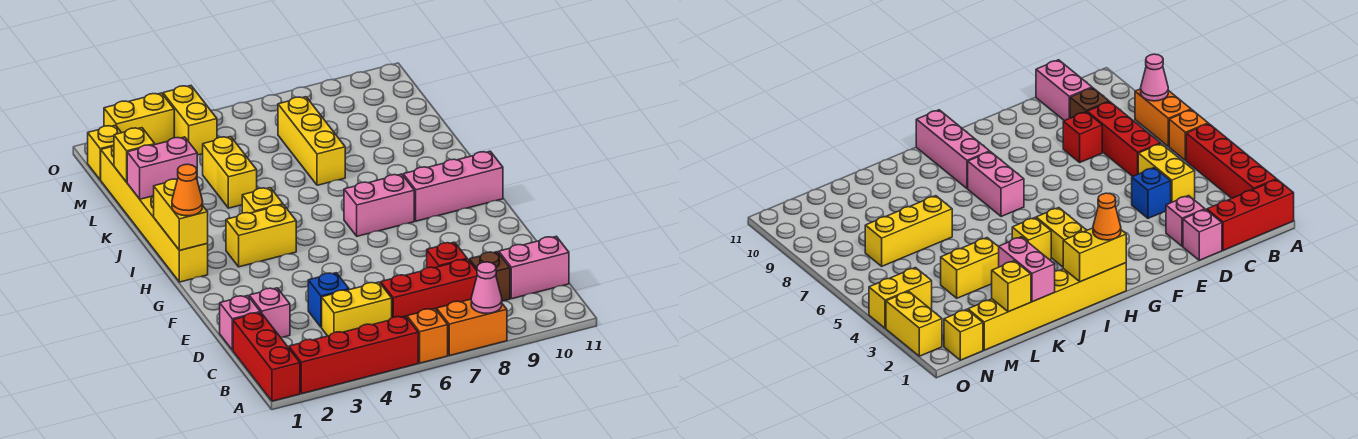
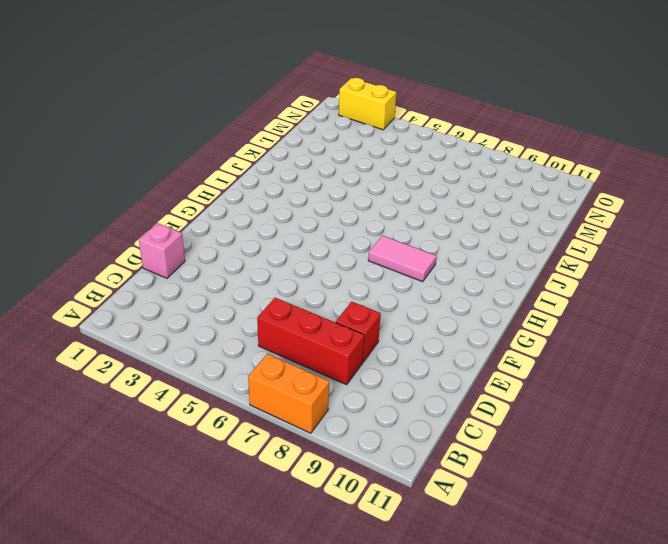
pink tile H7:H8 level 1 -> pink brick H7:H8 level 1
none -> red brick A1:C1 level 1
none -> red brick A2:A5 level 1
none -> orange brick A6 level 1

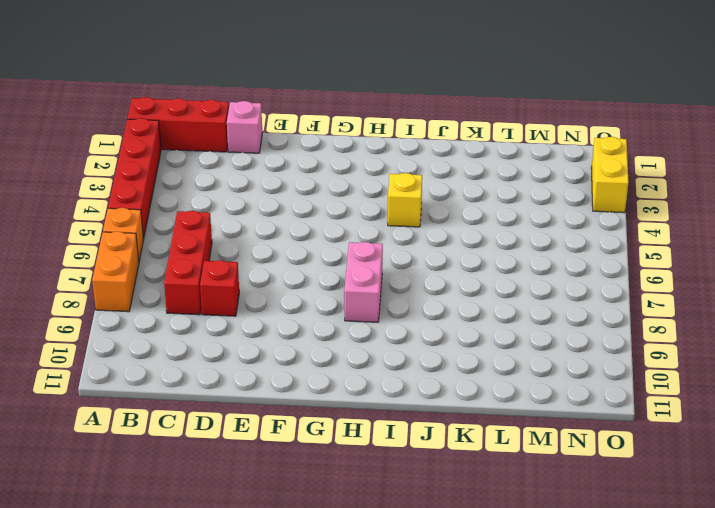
none -> yellow brick C4:C5 level 1
none -> brown brick C9 level 1
none -> pink brick C10:C11 level 1

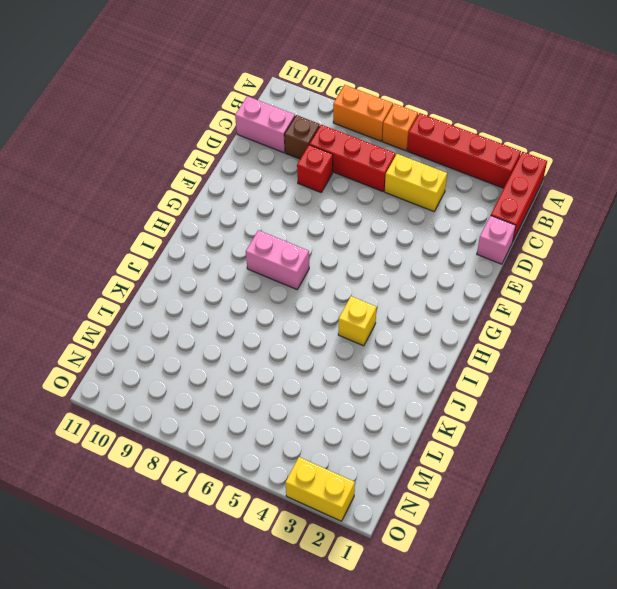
none -> pink brick D2 level 1
none -> blue brick D4 level 1
none -> yellow brick H1:M1 level 1

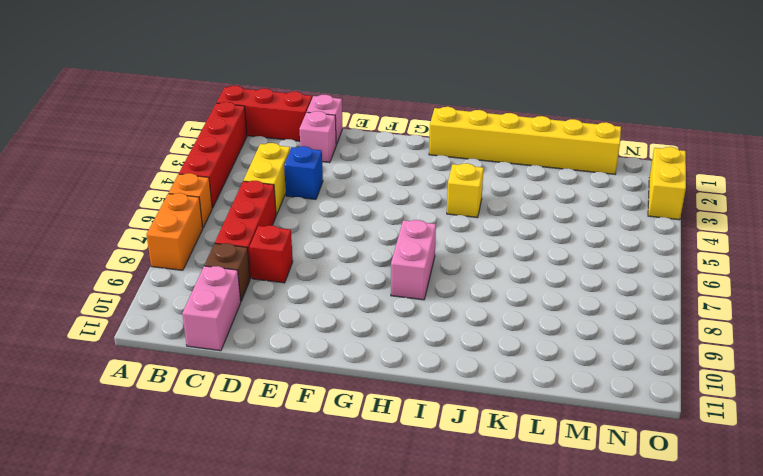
none -> yellow brick H3:H4 level 1
none -> pink brick H9:H11 level 1
none -> yellow brick K4:L4 level 1

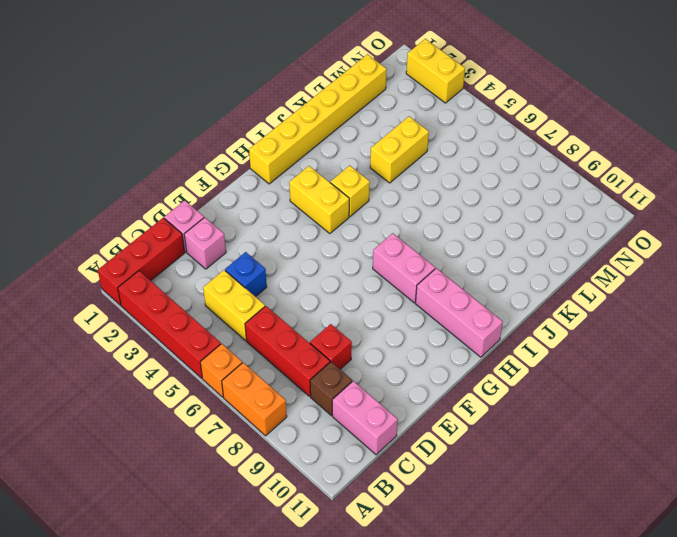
none -> yellow brick K7:M7 level 1
none -> yellow brick N1 level 1
none -> yellow brick N4:O4 level 1

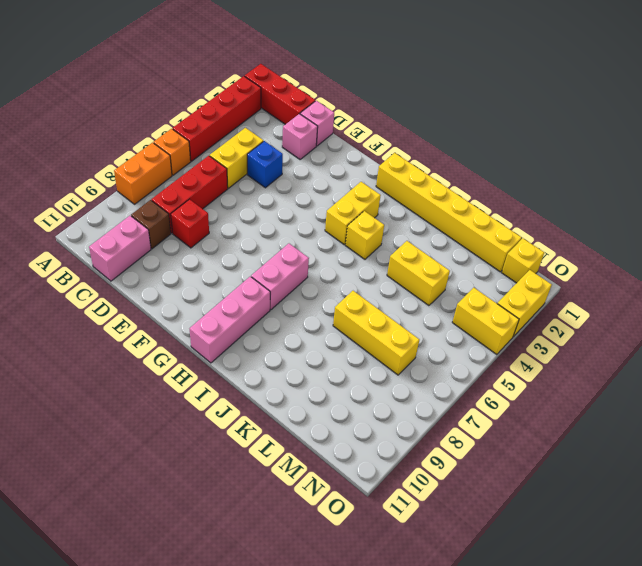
none -> pink cone A8 level 2
none -> yellow brick H1:I1 level 2
none -> pink brick K1:K2 level 2

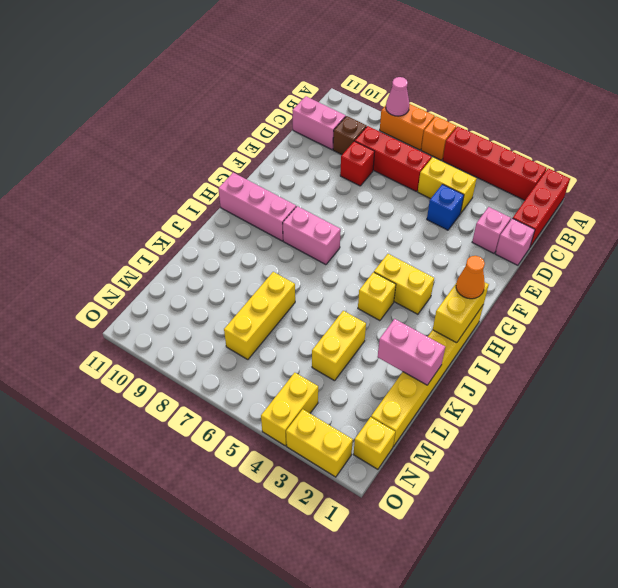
none -> yellow brick L1 level 2

